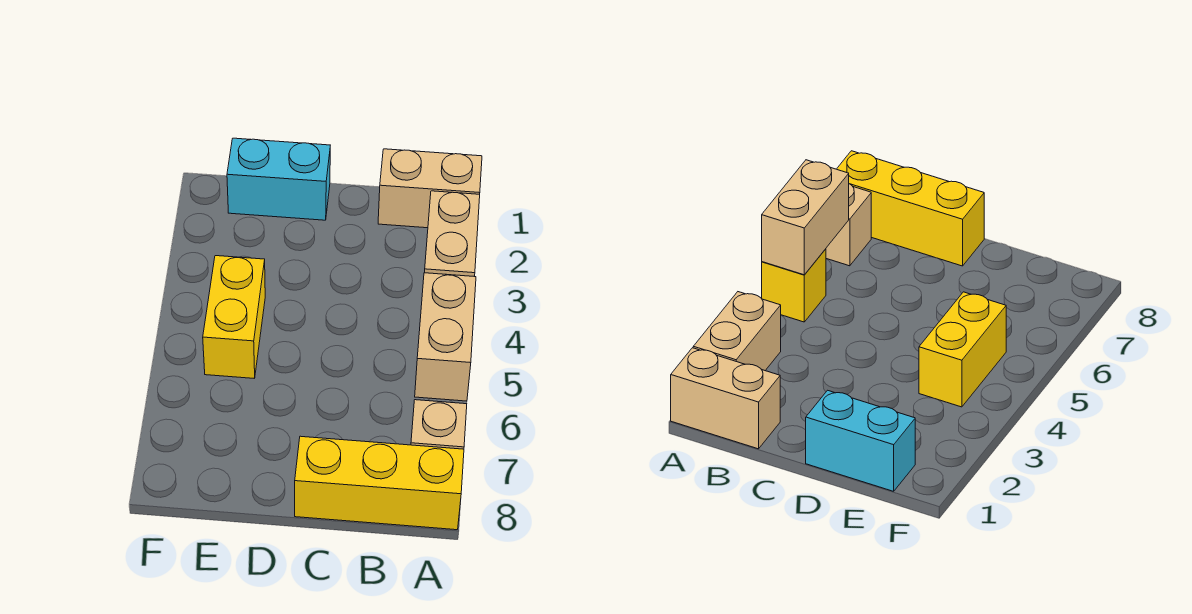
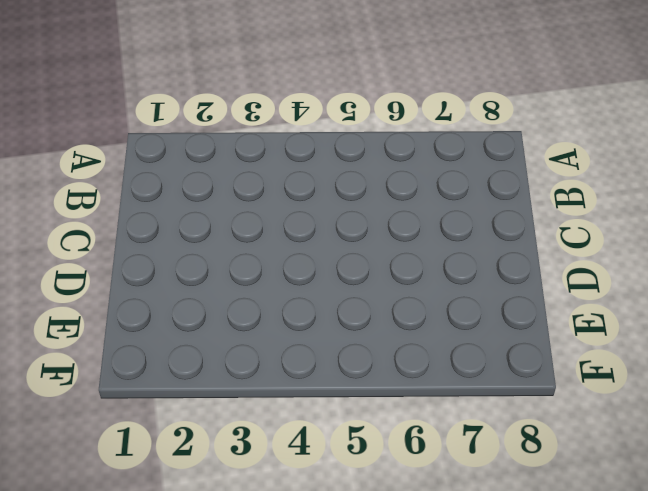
none -> tan brick A1:B1 level 1
none -> tan brick A2:A3 level 1

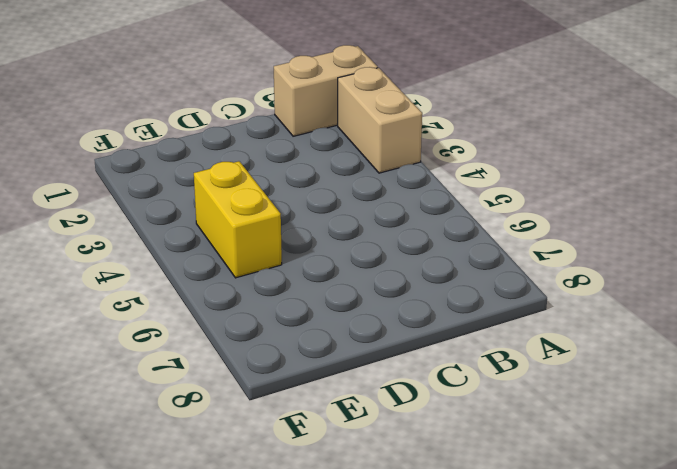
none -> yellow brick A5 level 1
none -> tan brick A7 level 1

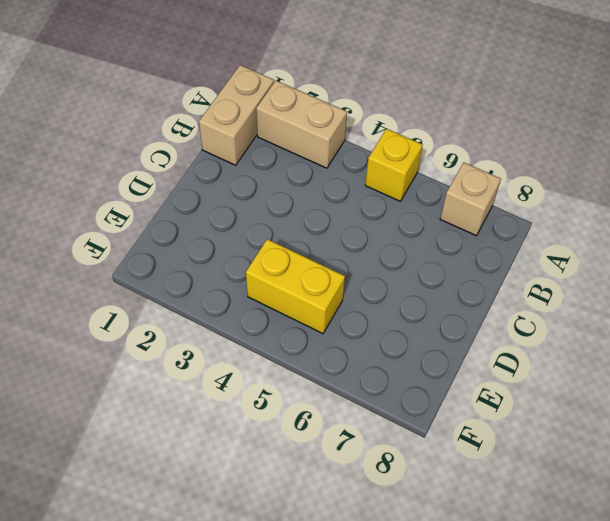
none -> yellow brick A8:C8 level 1
none -> cyan brick D1:E1 level 1

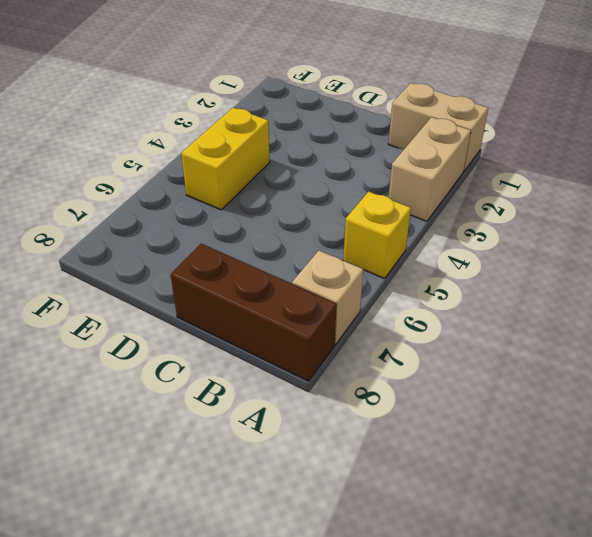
brown brick A8:C8 level 1 -> yellow brick A8:C8 level 1
none -> cyan brick D1:E1 level 1
none -> tan brick A5:A6 level 2

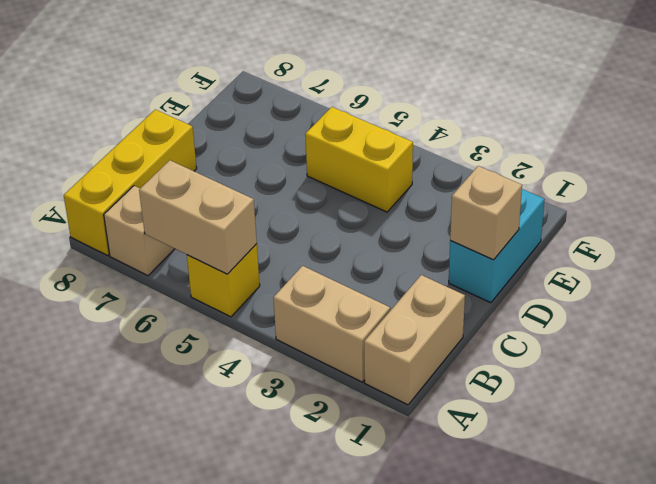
tan brick D1 level 2 -> none

